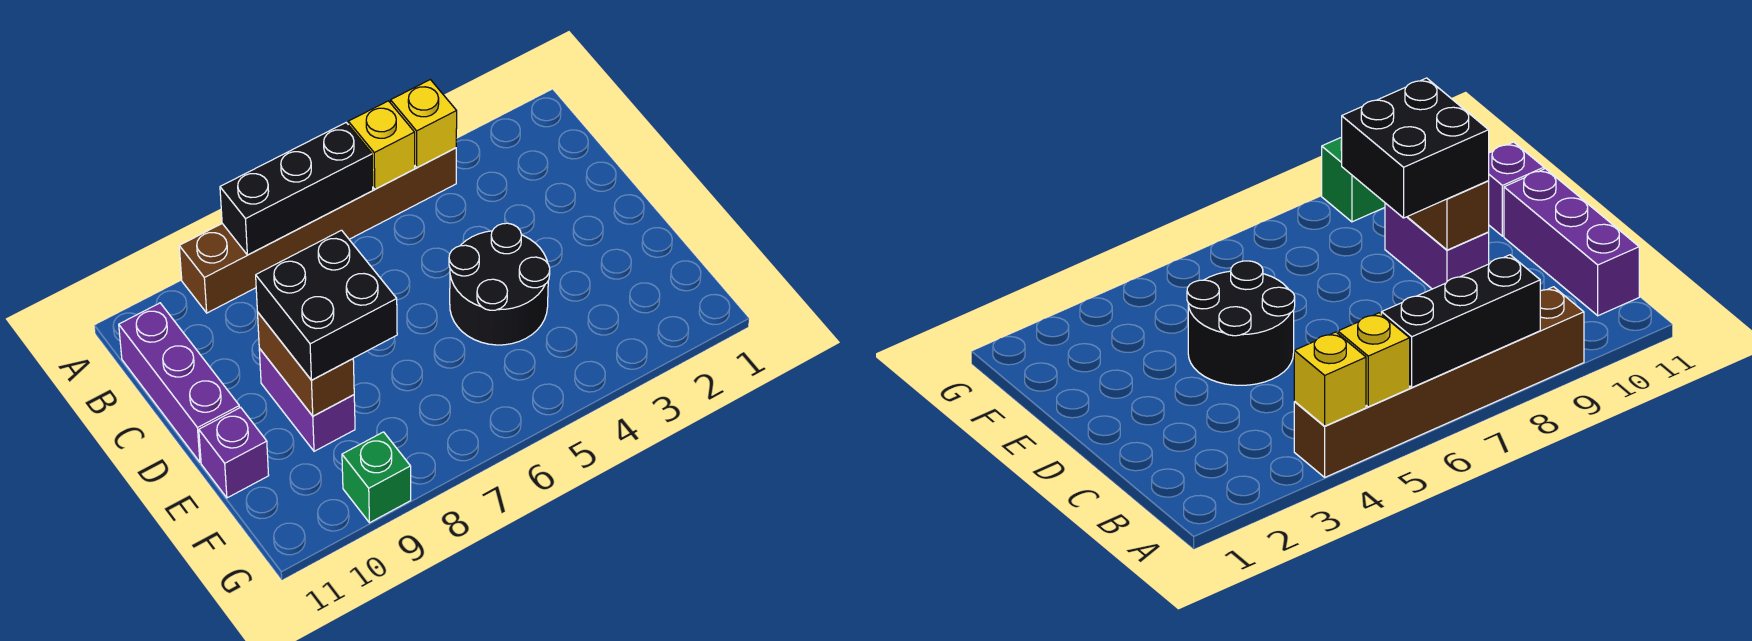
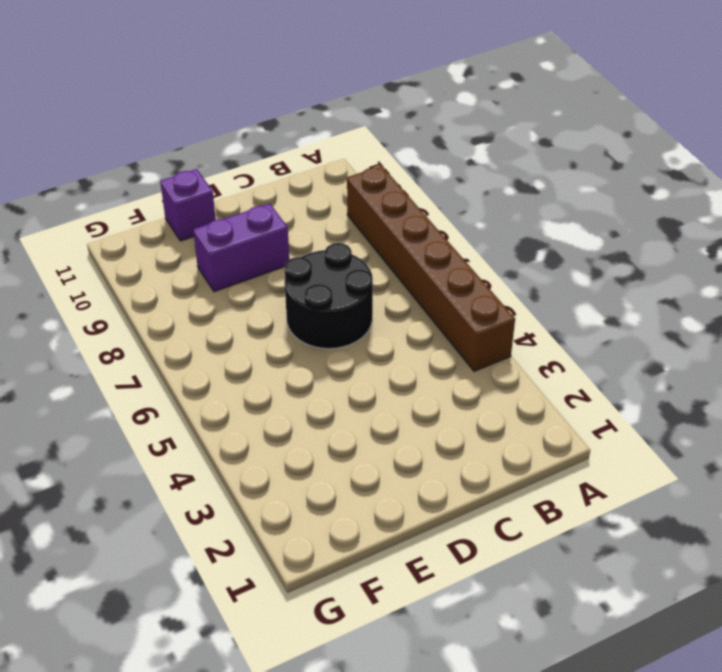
black round brick C6:D7 level 1 -> black round brick D4:E5 level 1
none -> purple brick B11:D11 level 1
none -> green brick G9 level 1

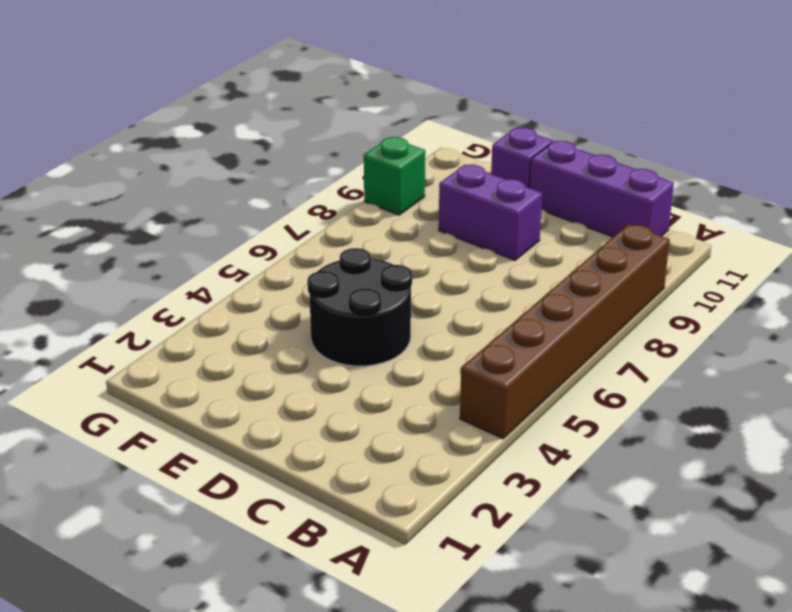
none -> yellow brick A4 level 2
none -> yellow brick A5 level 2

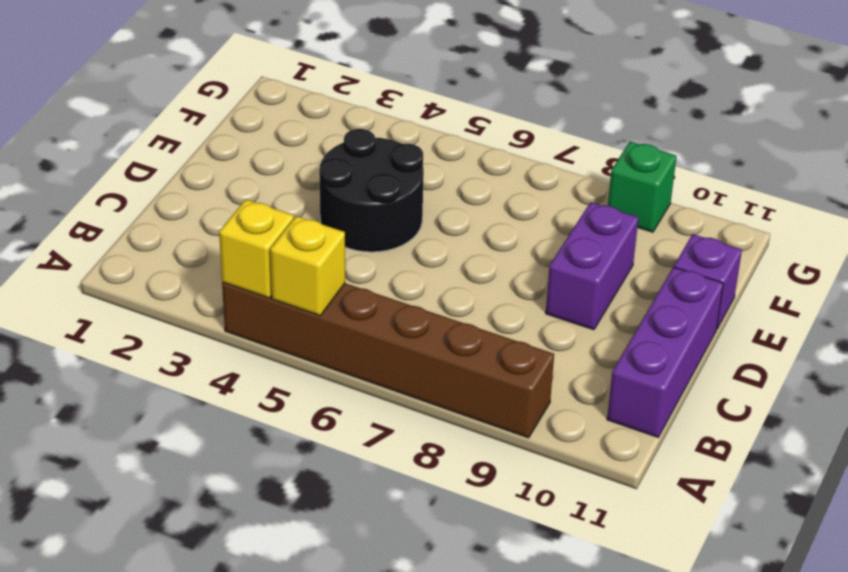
none -> black brick A6:A8 level 2
none -> brown brick D9:E9 level 2

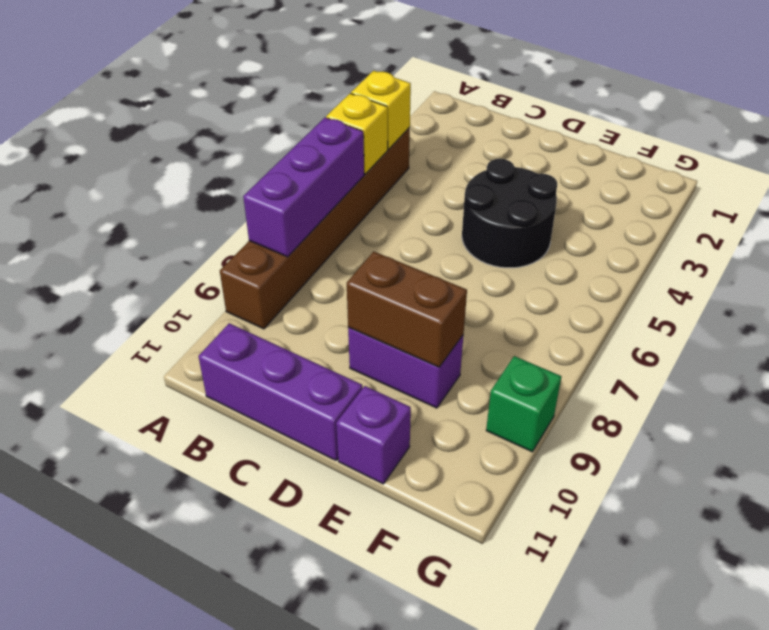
purple brick A6:A8 level 2 -> black brick A6:A8 level 2
none -> black brick D8:E9 level 3

